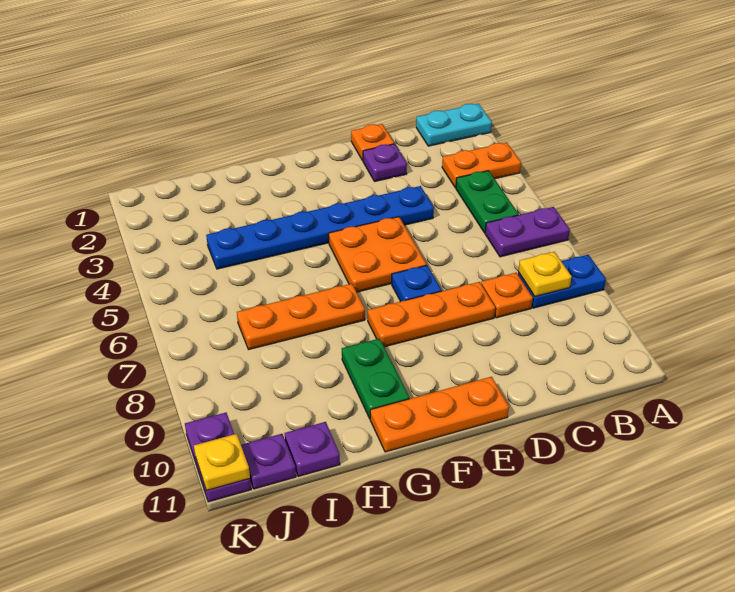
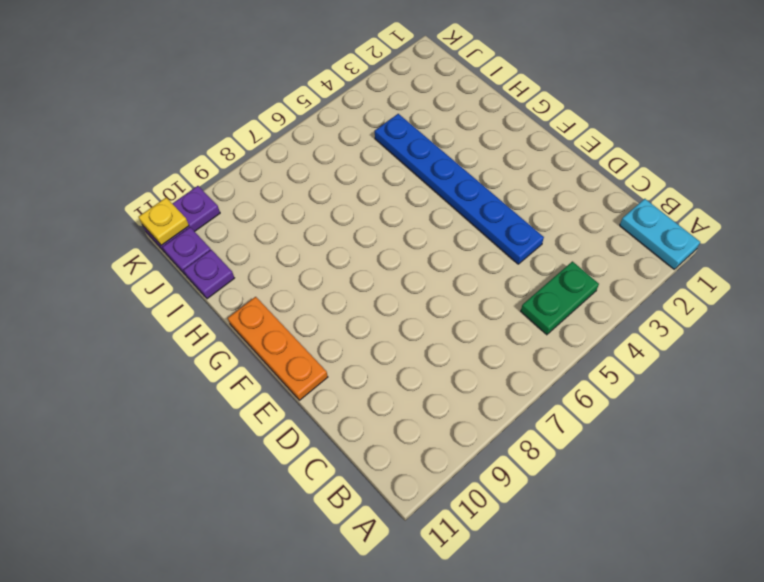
none -> orange plate A3:B3 level 1
none -> purple plate A6:B6 level 1
none -> blue plate A8:B8 level 1

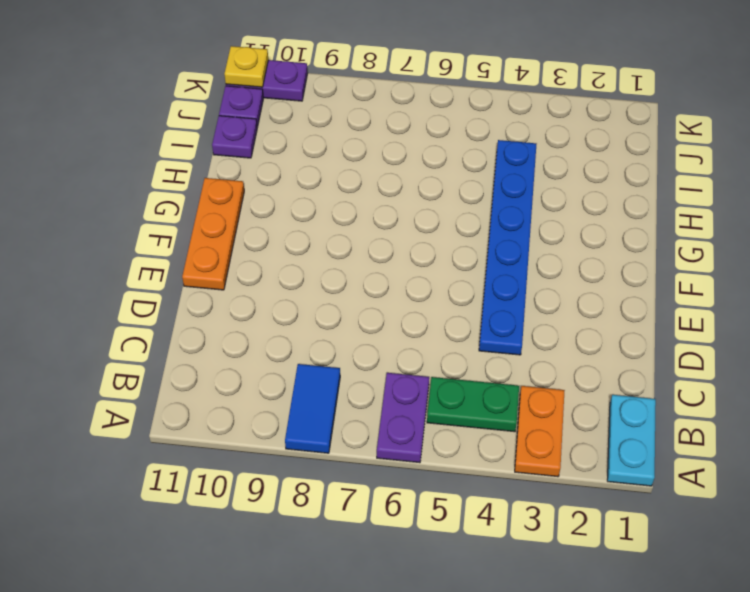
blue tile A8:B8 level 1 -> blue plate A8:B8 level 1
none -> orange plate C8 level 1
none -> orange plate D1 level 1
none -> purple plate D2 level 1

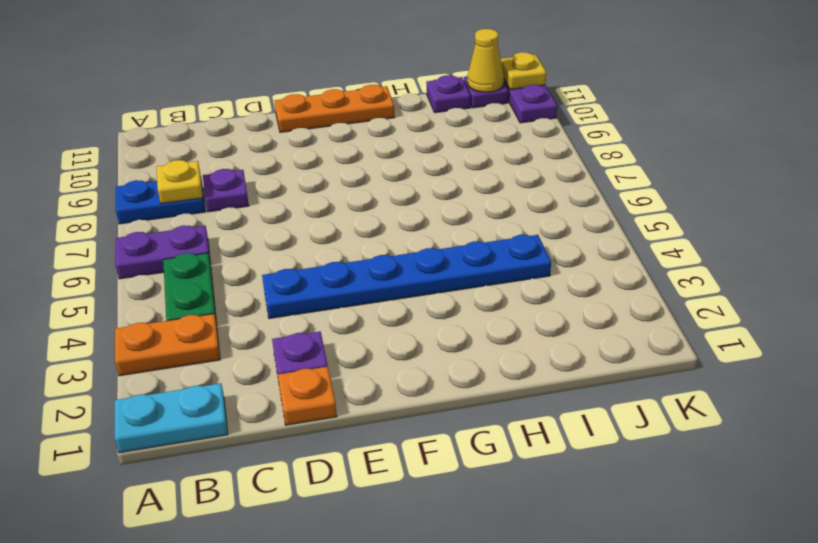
purple plate C8 level 1 -> orange plate C8 level 1
yellow cone J11 level 2 -> none
none -> orange plate D8:F8 level 1
none -> orange plate E5:F6 level 1
none -> blue plate E7 level 1

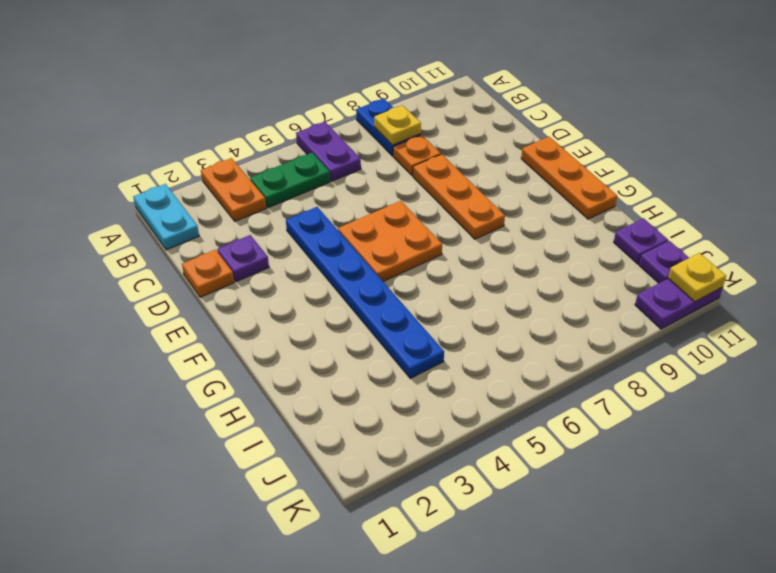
none -> blue plate E7 level 1
none -> orange plate G7:I7 level 1
none -> green plate G9:G10 level 1

